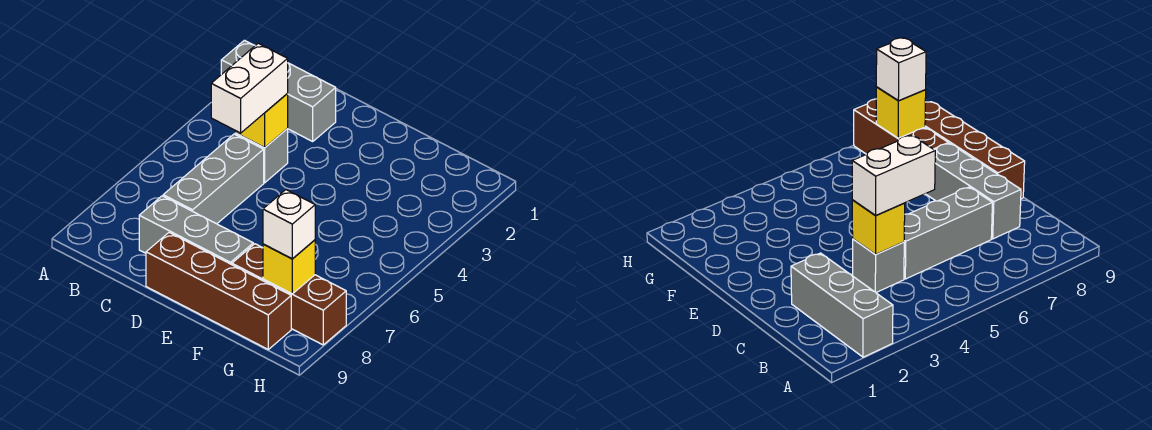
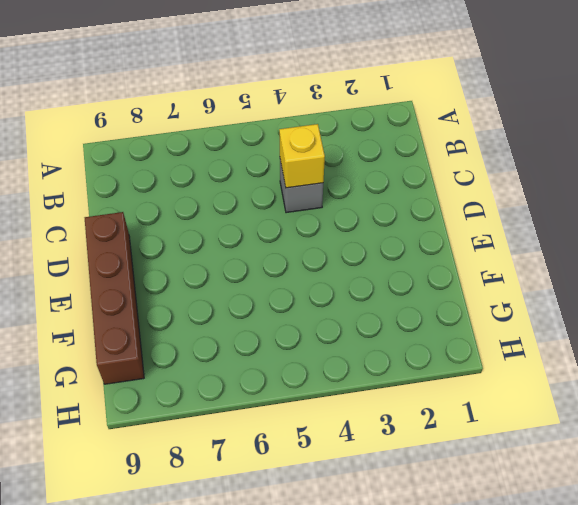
none -> grey brick A2:C2 level 1
none -> grey brick C5:C7 level 1

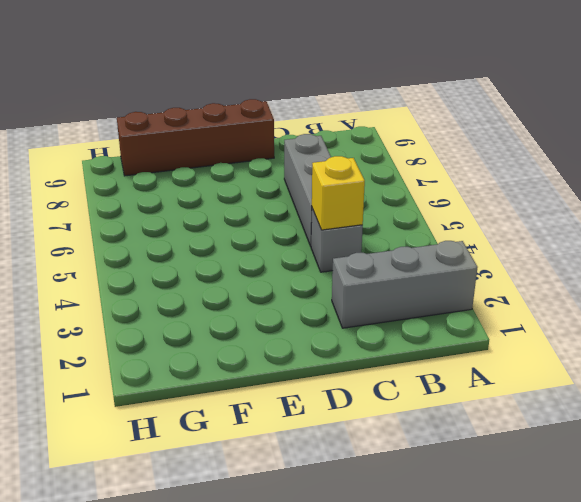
none -> grey brick C8:E8 level 1
none -> brown brick F8:H8 level 1

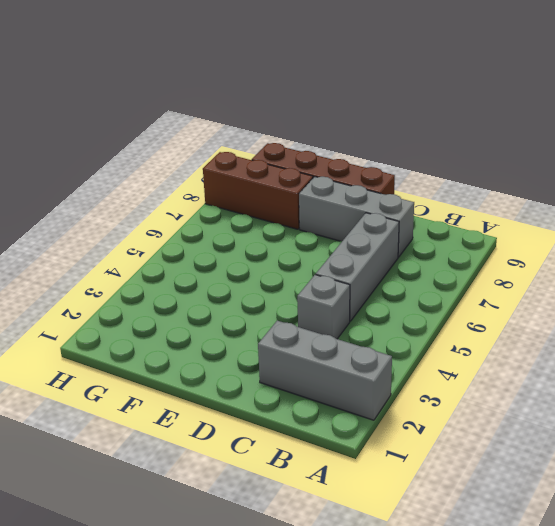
none -> yellow brick C4 level 2
none -> yellow brick G8 level 2

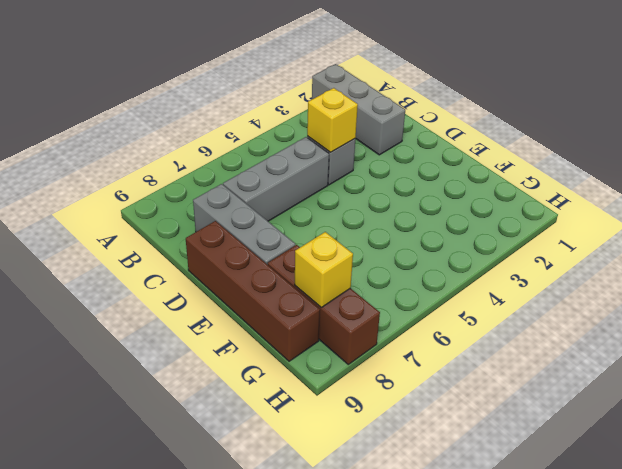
none -> white brick C4:C5 level 3
none -> white brick G8 level 3

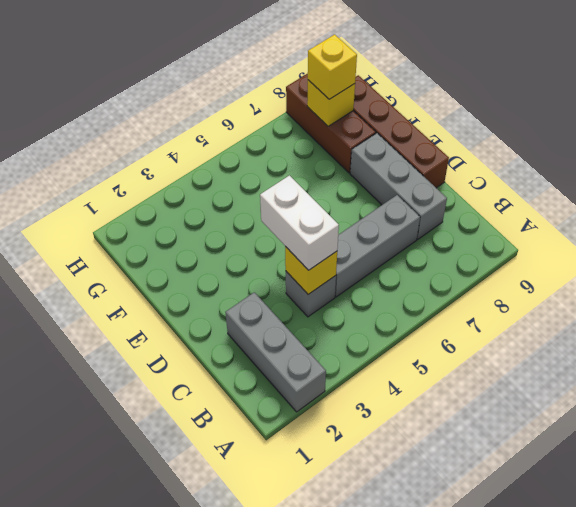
white brick C4:D4 level 3 -> white brick C4:C5 level 3
yellow brick G8 level 3 -> white brick G8 level 3

